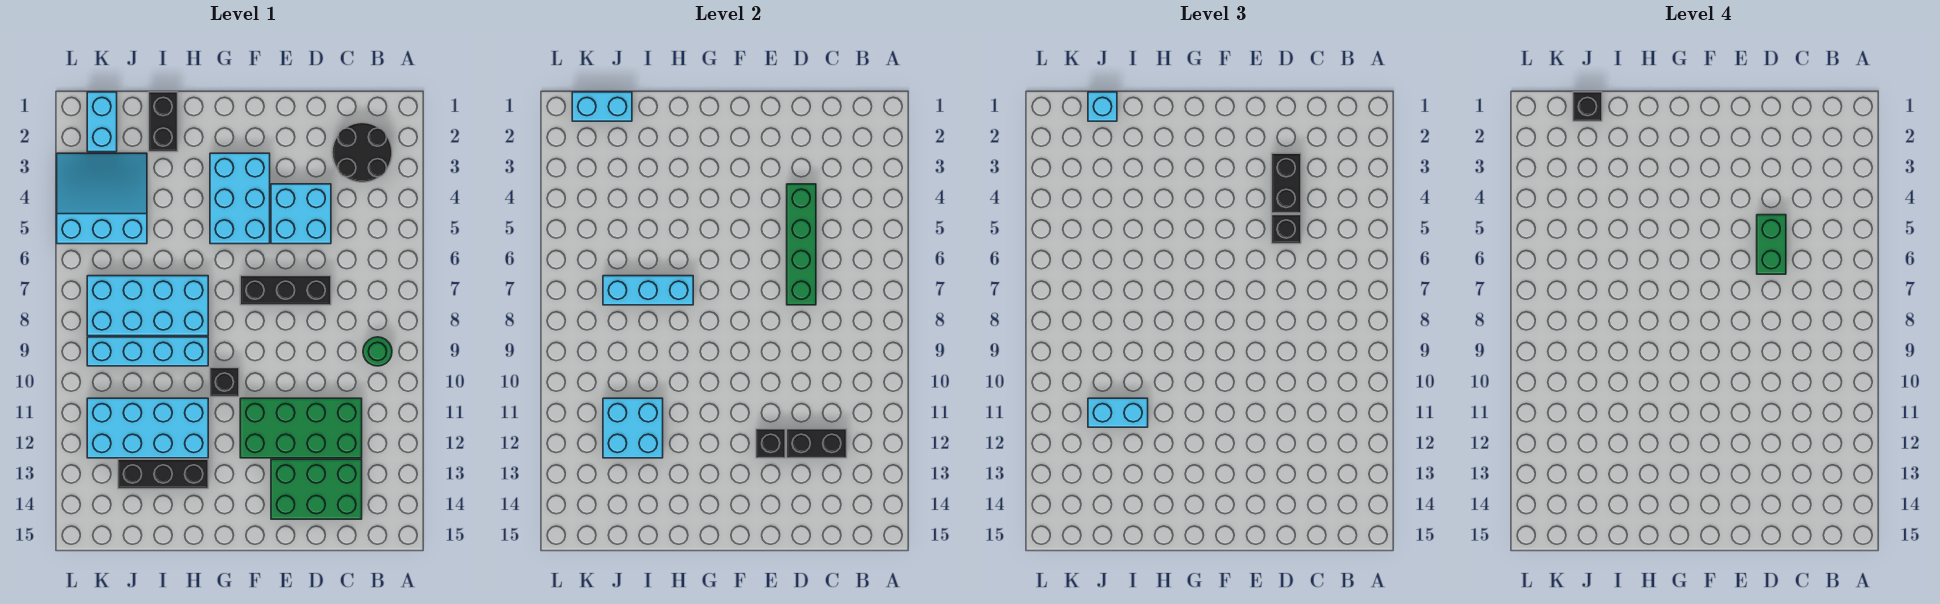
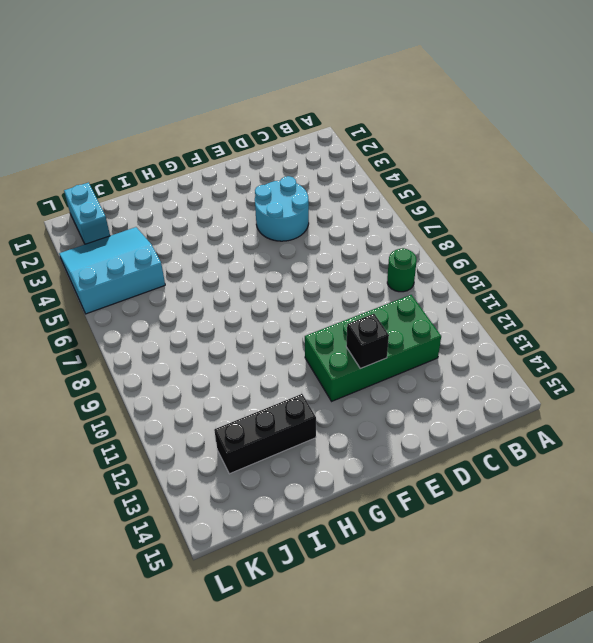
cyan round brick D4:E5 level 1 -> cyan brick D4:E5 level 1
none -> black round brick B2:C3 level 1
none -> green brick C13:E14 level 1
none -> black brick D7:F7 level 1

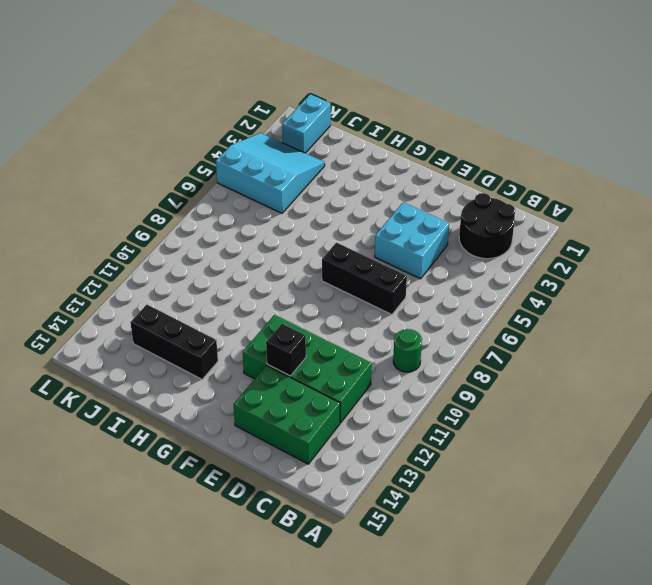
none -> cyan brick F3:G5 level 1
none -> black brick G10 level 1
none -> cyan brick H7:K8 level 1

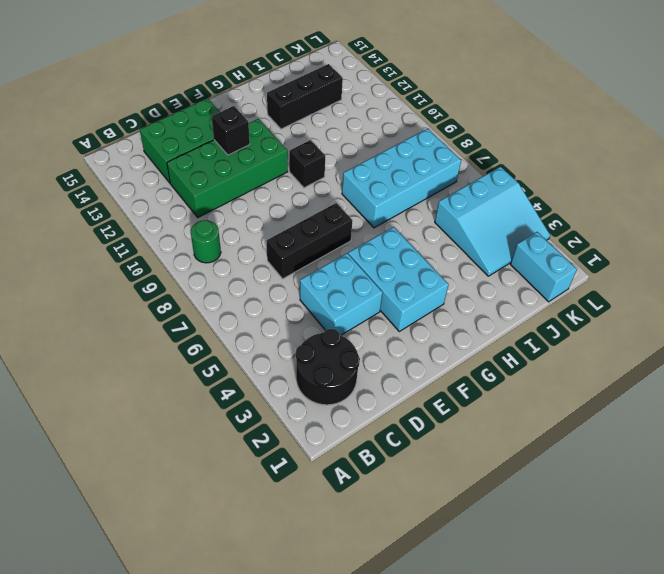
none -> cyan brick H9:K9 level 1
none -> cyan brick H11:K12 level 1
none -> black brick I1:I2 level 1

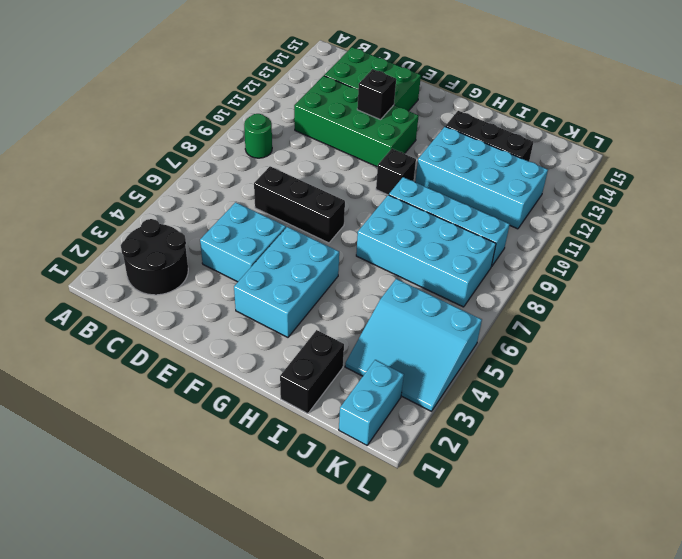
none -> black brick C12:D12 level 2
none -> green brick D4:D7 level 2
none -> cyan brick H7:J7 level 2

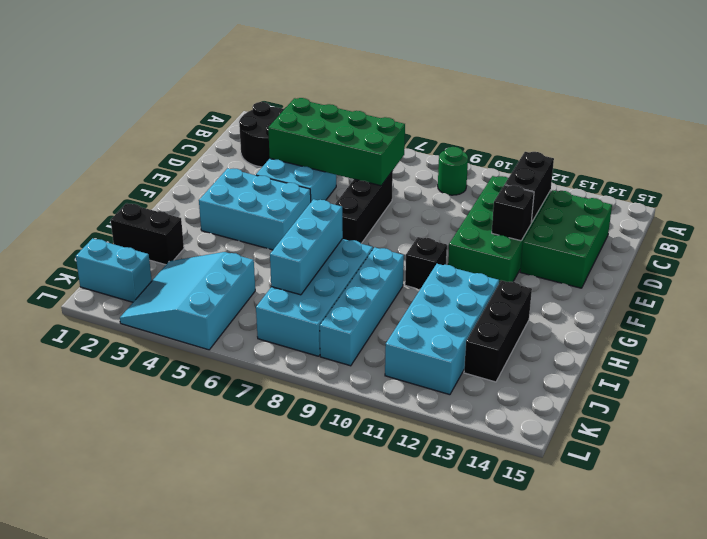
green brick C4:D7 level 2 -> green brick D4:D7 level 2
none -> cyan brick I11:J12 level 2
none -> cyan brick J1:K1 level 2
none -> black brick D3:D4 level 3

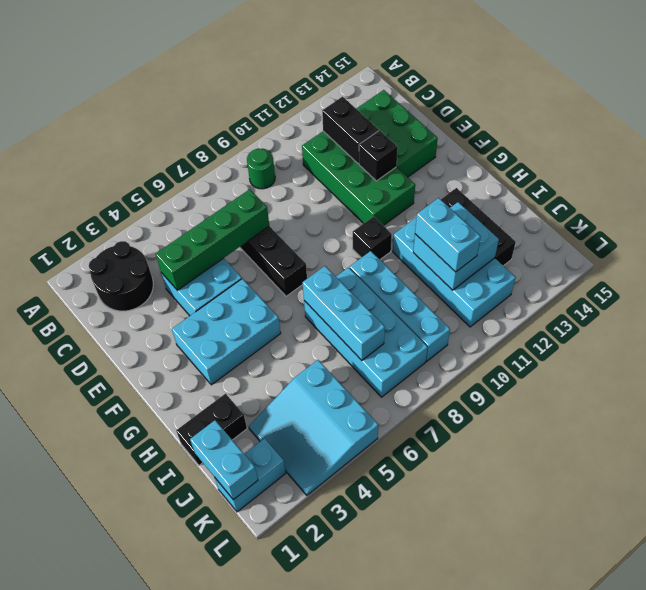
none -> black brick D3:D4 level 3
none -> black brick D5 level 3
none -> cyan brick J1 level 3

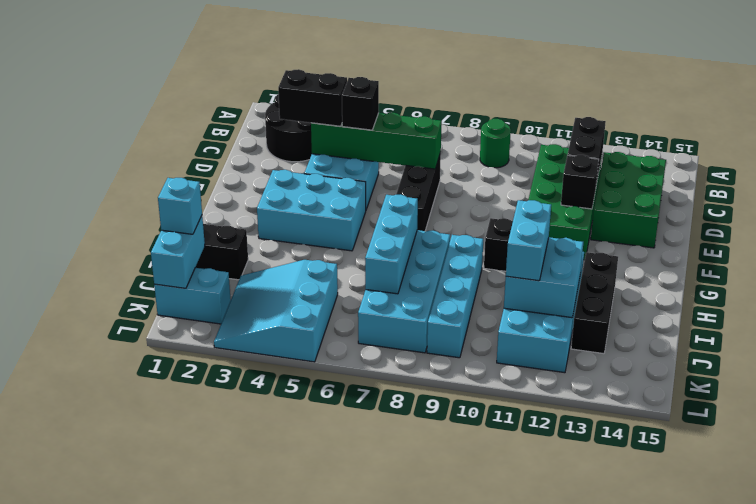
none -> green brick D5:D6 level 4
none -> black brick J1 level 4

